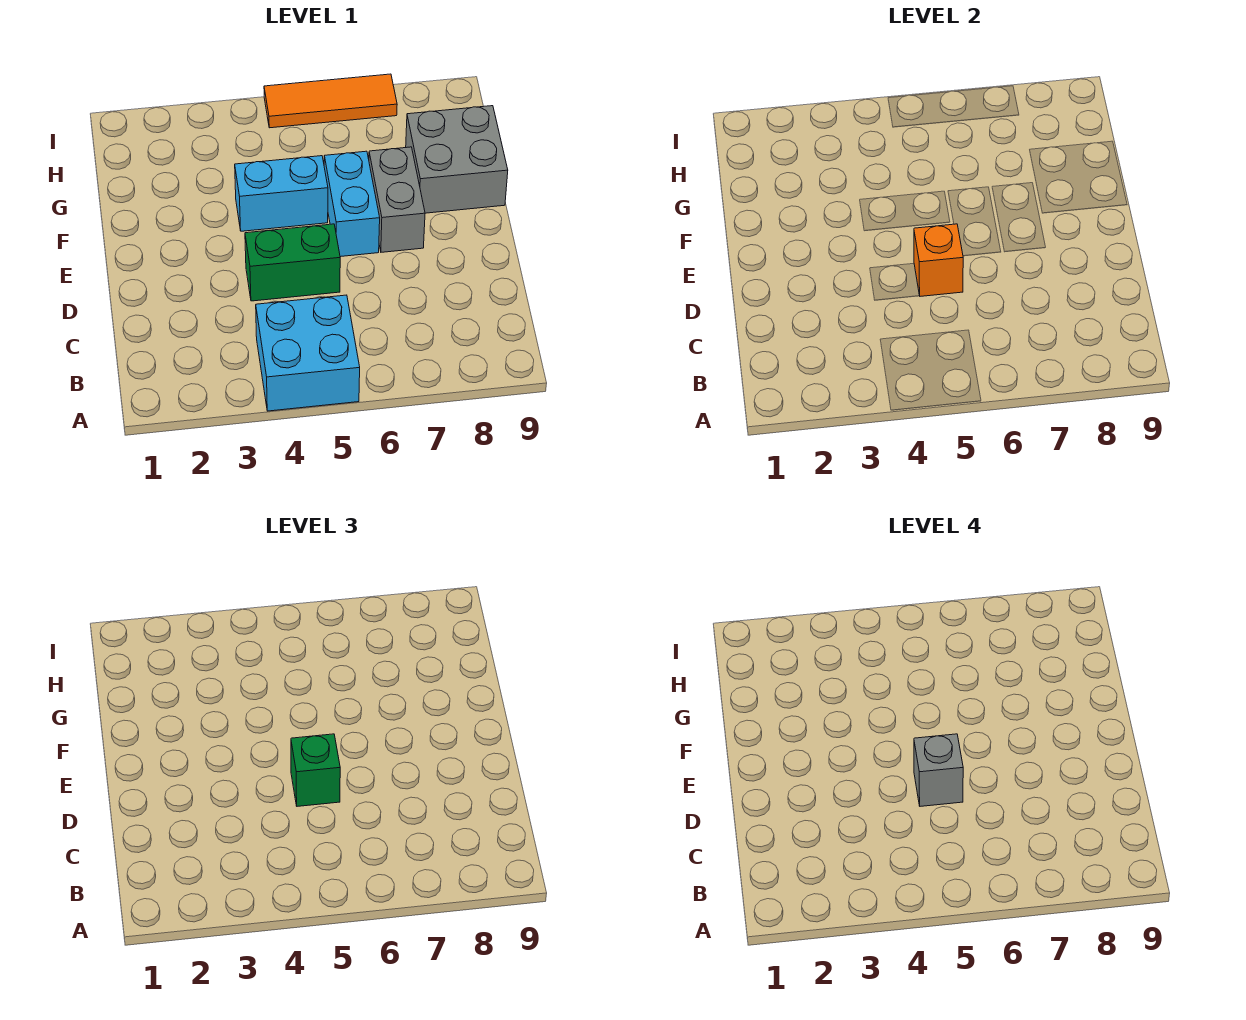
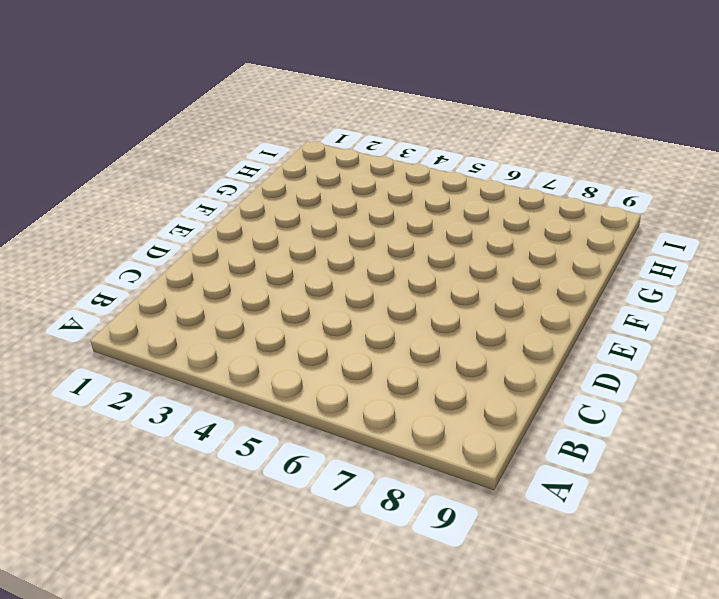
none -> cyan brick A4:B5 level 1
none -> green brick D4:D5 level 1

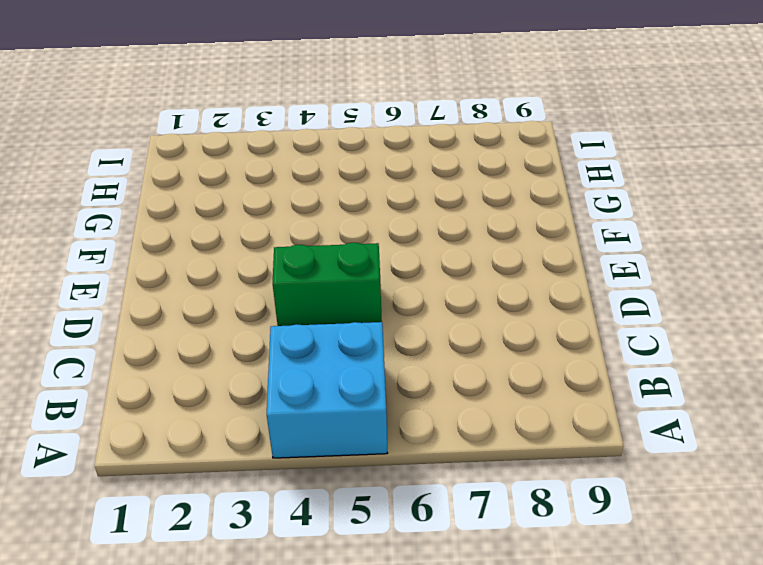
none -> cyan brick E6:F6 level 1
none -> grey brick E7:F7 level 1

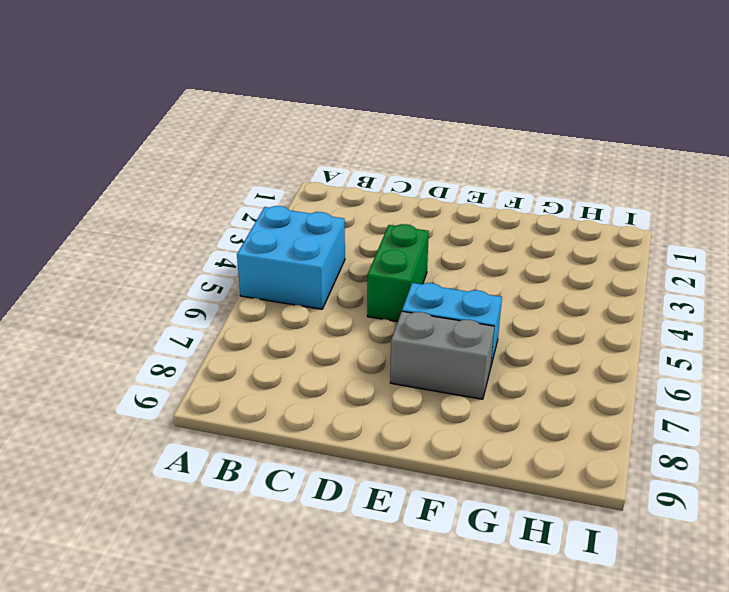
none -> cyan brick F4:F5 level 1
none -> grey brick F8:G9 level 1

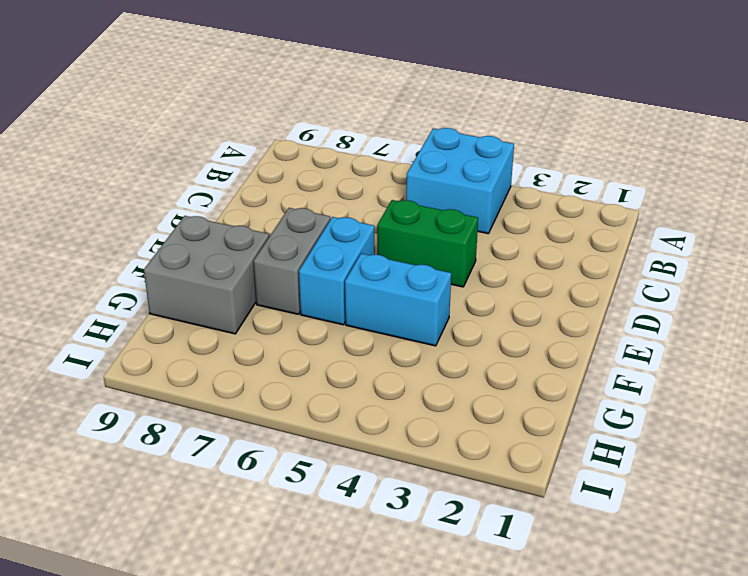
none -> orange tile I5:I7 level 1
none -> orange brick D5 level 2

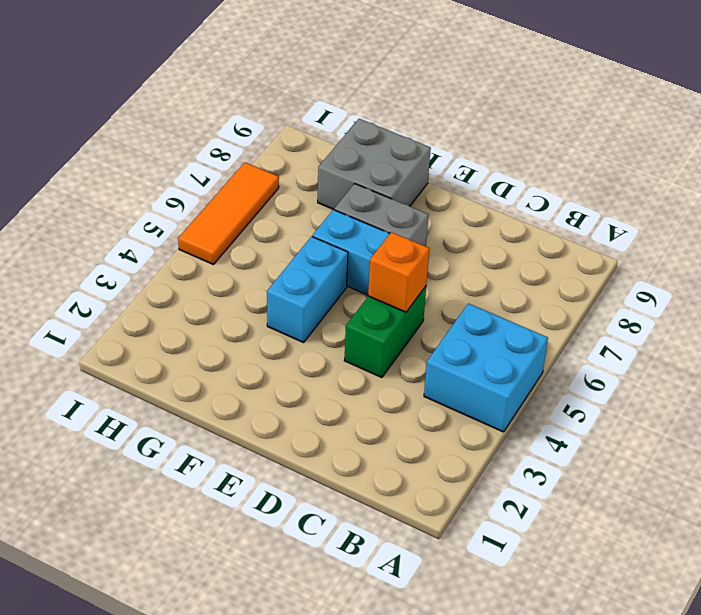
none -> green brick D5 level 3
none -> grey brick D5 level 4

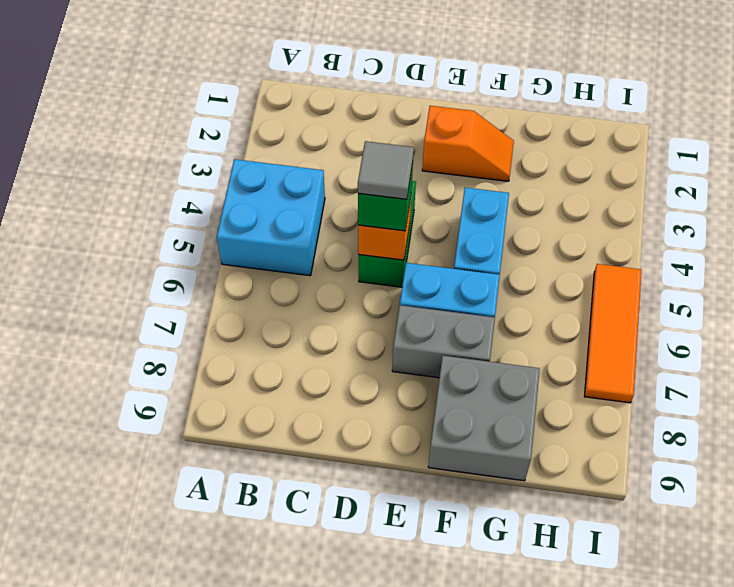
grey tile D5 level 4 -> grey brick D5 level 4
orange slope E2:F2 level 1 top E -> none

